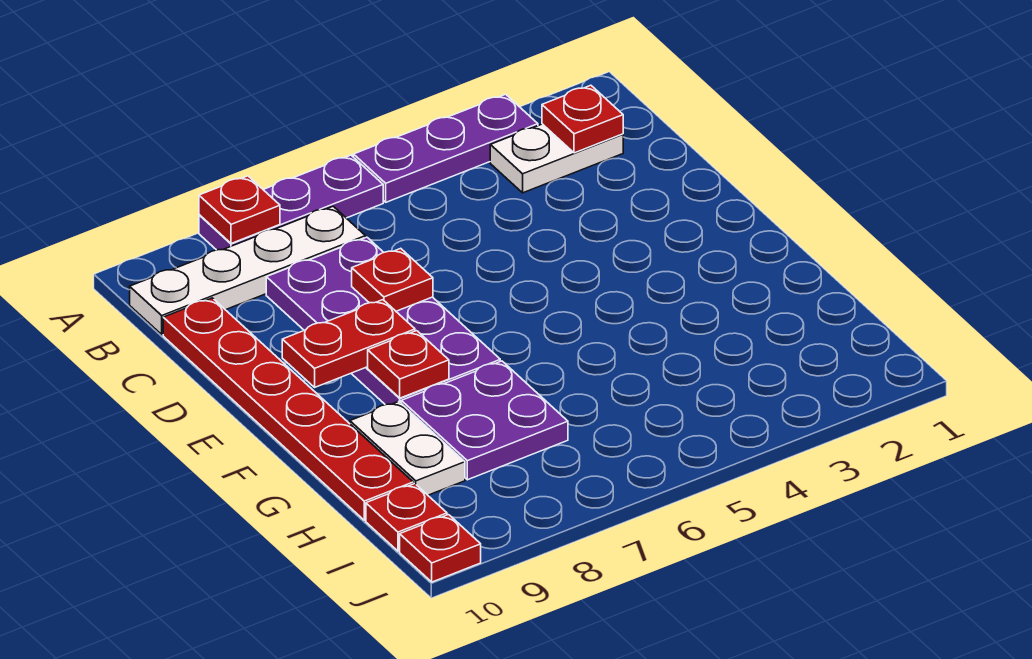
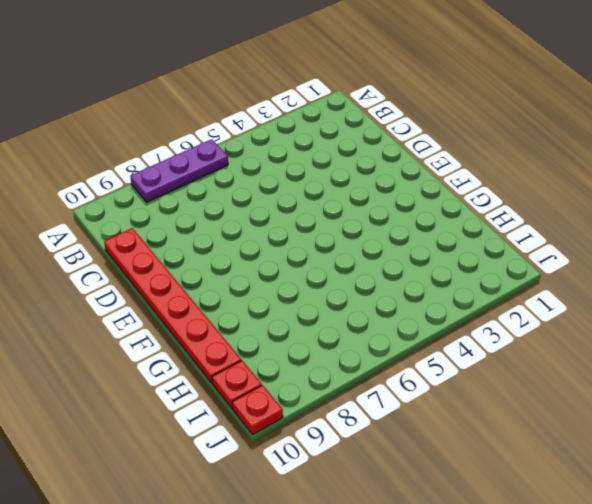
none -> purple plate A3:A5 level 1
none -> white plate B2:B3 level 1
none -> white plate B7:B10 level 1

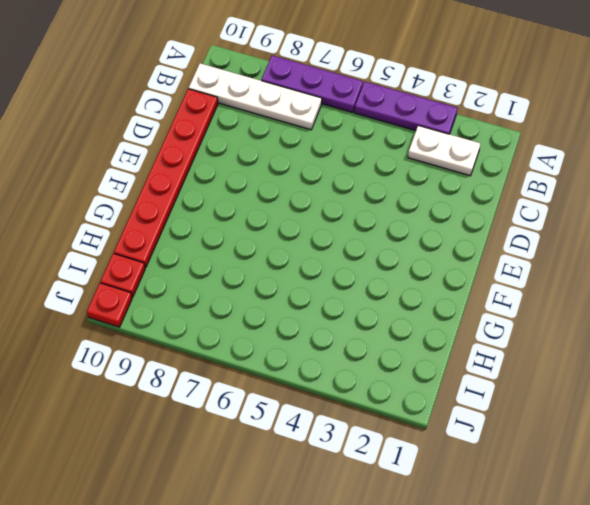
none -> purple plate C7:F8 level 1
none -> purple plate G7:H8 level 1
none -> white plate G9:H9 level 1

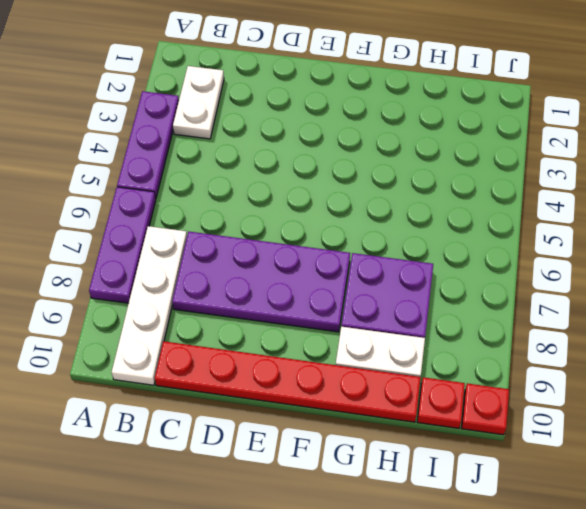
none -> red plate A8 level 2
none -> red plate B2 level 2
none -> red plate D7 level 2

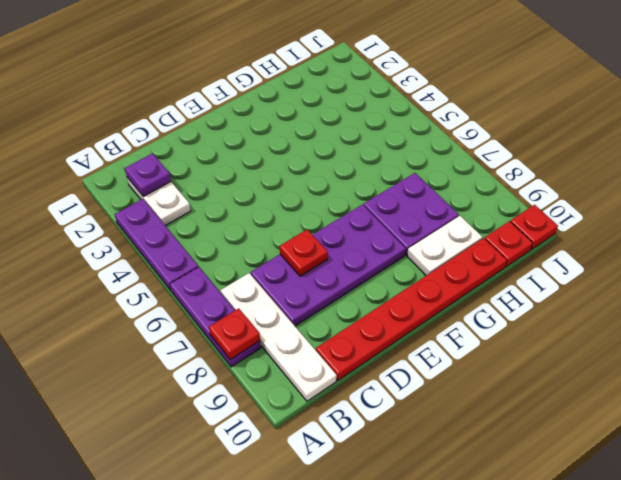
purple plate B2 level 2 -> red plate B2 level 2
none -> red plate E8:E9 level 2
none -> red plate F8 level 2

